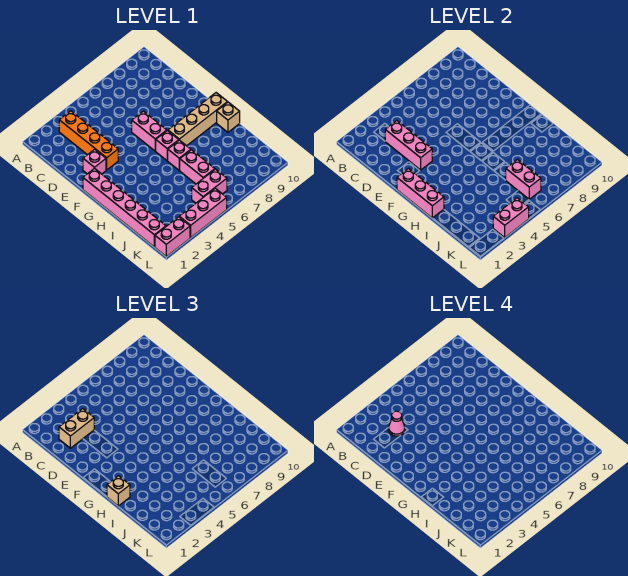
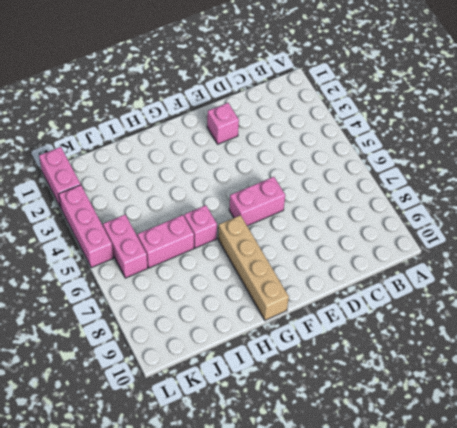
none -> orange brick B3:E3 level 1
none -> pink brick F1:K1 level 1
none -> pink brick G6 level 1

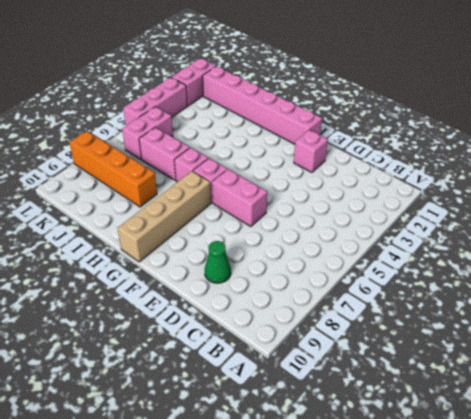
green cone D9 level 1 -> none
orange brick I8:L8 level 1 -> orange brick B3:E3 level 1
none -> tan brick H10 level 1
none -> pink brick C3:E3 level 2
none -> pink brick F1:H1 level 2

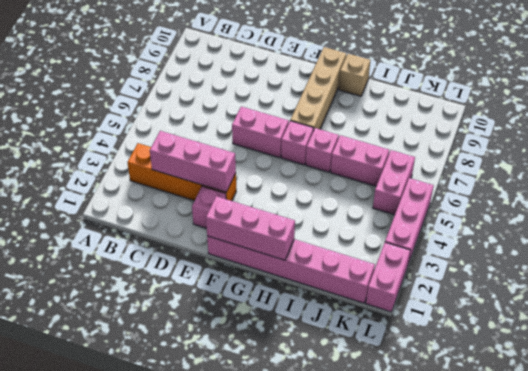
none -> pink brick J6:K6 level 2
none -> pink brick L3:L4 level 2
none -> tan brick C2:C3 level 3

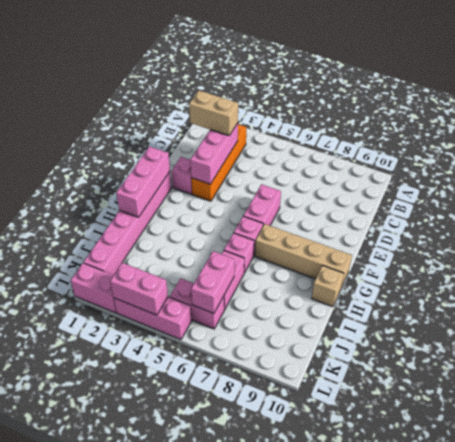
none -> tan brick H1 level 3
none -> pink cone C3 level 4

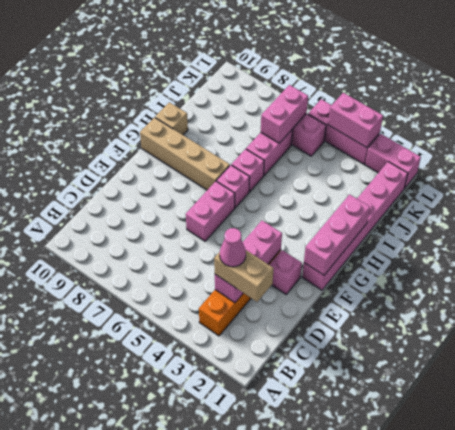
none -> tan brick H1 level 3

